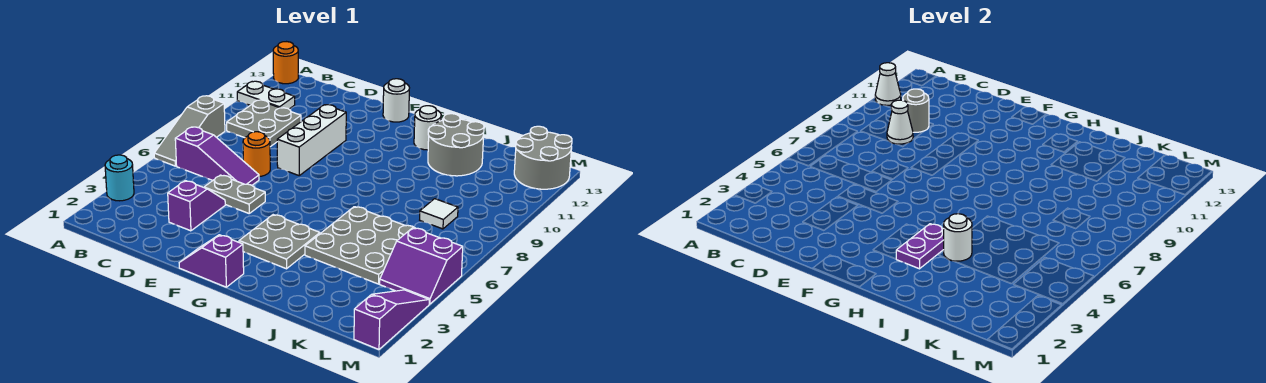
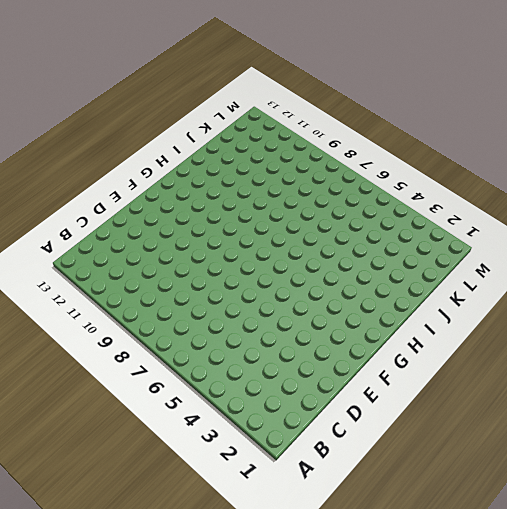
none -> cyan round brick A3 level 1
none -> grey slope A6:A8 level 1 top 8
none -> white plate A11:B11 level 1

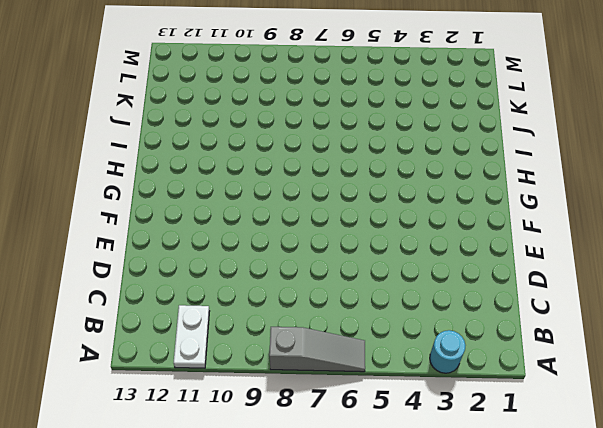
none -> orange round brick A13 level 1
none -> purple slope B6:D6 level 1 top B
none -> grey plate B9:C10 level 1

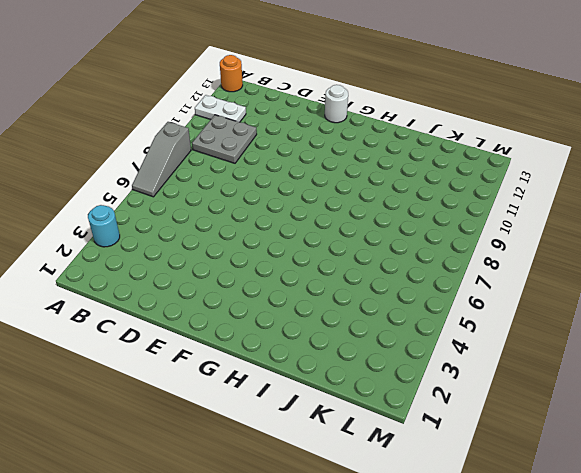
none -> purple slope B6:D6 level 1 top B
none -> purple slope D3:D4 level 1 top 3
none -> grey plate D5:E5 level 1

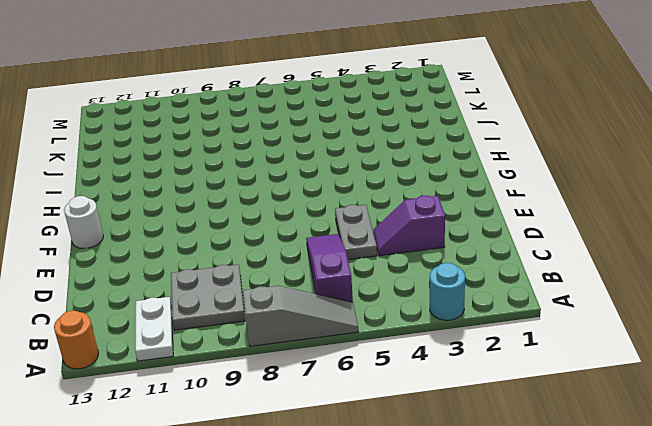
none -> orange round brick D7 level 1
none -> white brick E8:E10 level 1
none -> purple slope F1:G1 level 1 top G

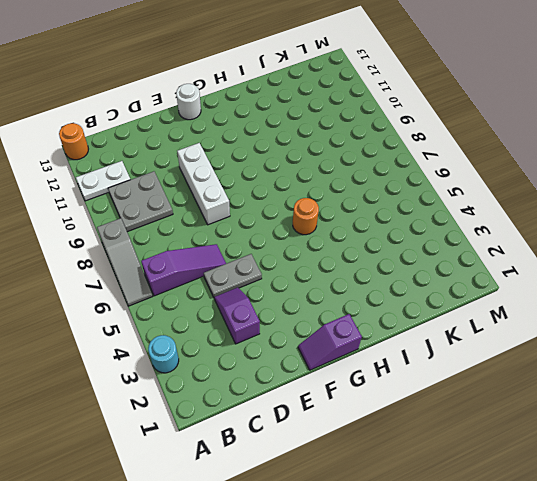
orange round brick H6 level 1 -> orange round brick D7 level 1
none -> grey plate G3:H4 level 1
none -> white round brick H12 level 1
none -> grey plate I4:K6 level 1

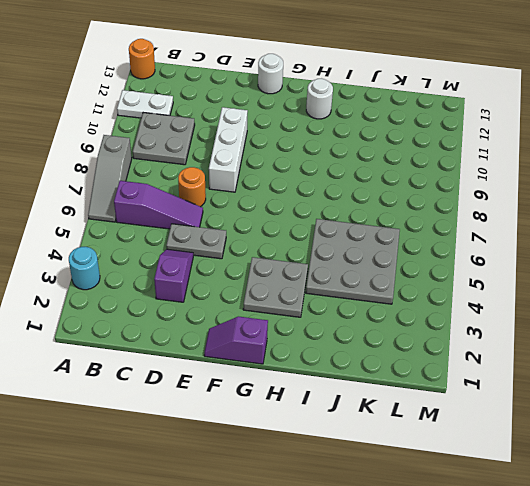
none -> grey round brick I11:J12 level 1
none -> white tile K8 level 1
none -> purple slope L4:M5 level 1 top 5

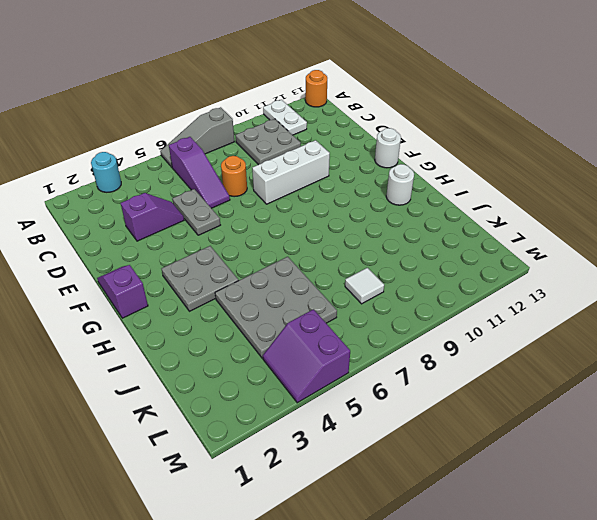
none -> grey round brick I11:J12 level 1
none -> grey round brick L12:M13 level 1
none -> purple slope M1:M3 level 1 top 1

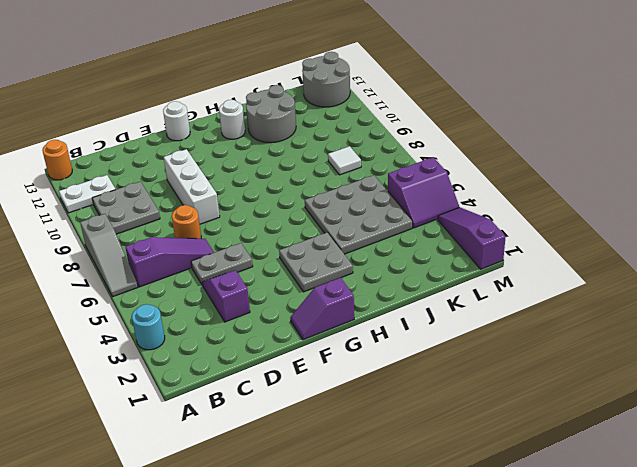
none -> white cone A11 level 2
none -> white cone C9 level 2
none -> grey round brick C10 level 2

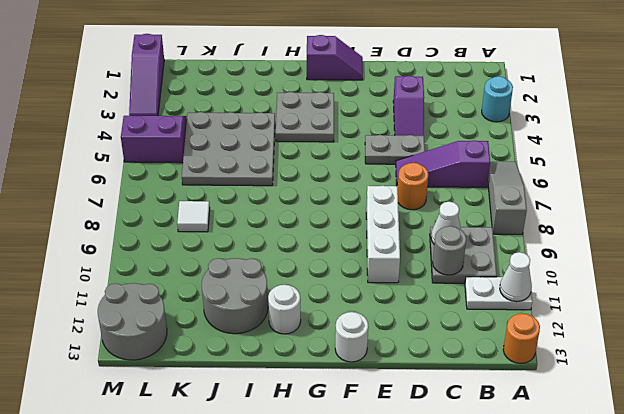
none -> purple plate H3:H4 level 2
none -> white round brick I4 level 2

